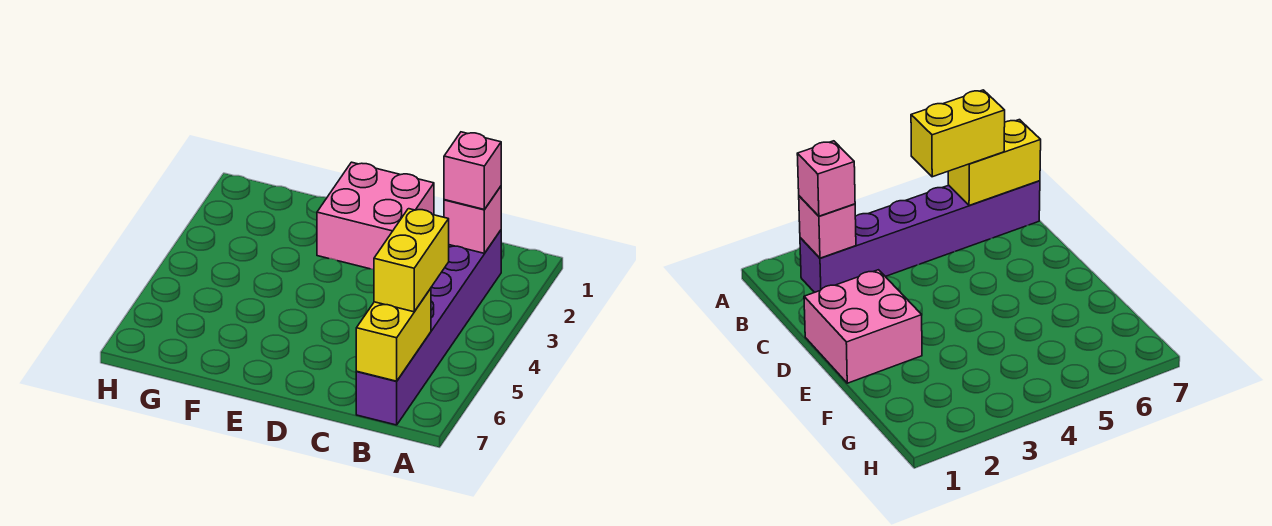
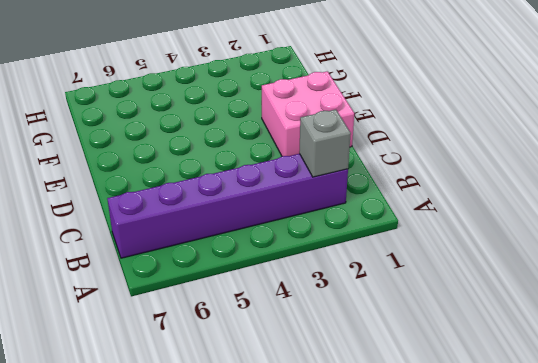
grey brick B2 level 2 -> pink brick B2 level 2
none -> yellow brick B6:B7 level 2
none -> pink brick B2 level 3

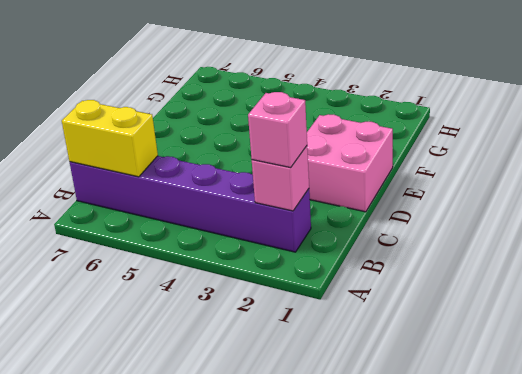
none -> yellow brick B5:B6 level 3

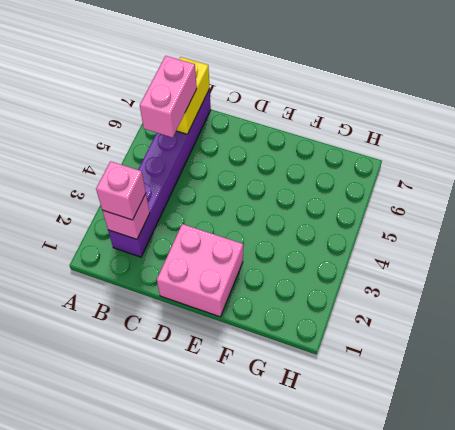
pink brick B5:B6 level 3 -> yellow brick B5:B6 level 3

